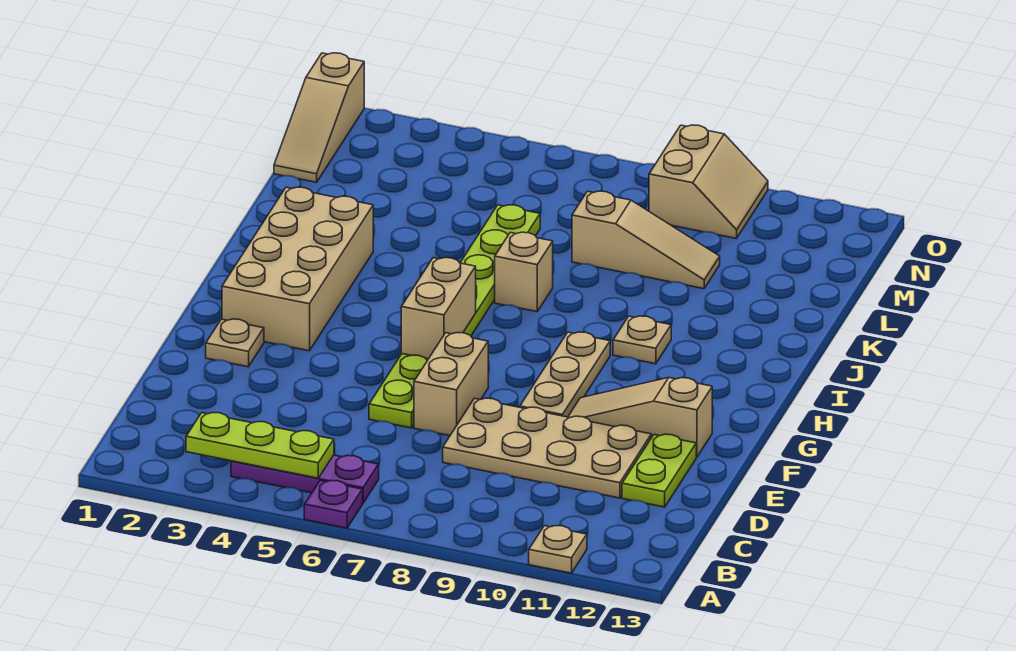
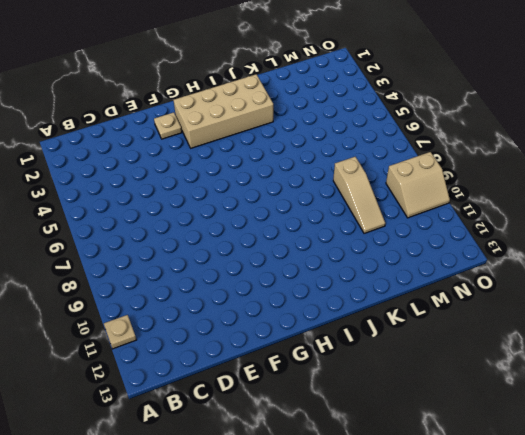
none -> purple plate A6 level 1
none -> purple plate B4:B6 level 1
none -> tan plate D8:E11 level 1

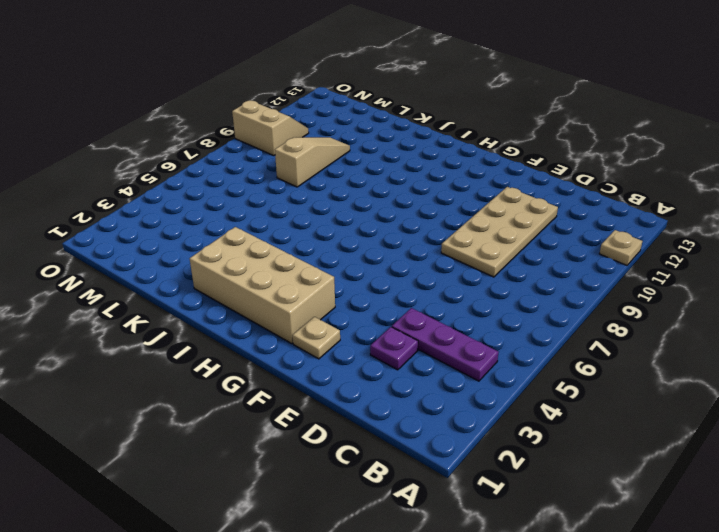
purple plate B4:D4 level 1 -> purple plate B4:B6 level 1
purple plate D3 level 1 -> purple plate A6 level 1
none -> lime plate D12:E12 level 1
none -> lime plate E6:L6 level 1
none -> tan brick E7:F7 level 1

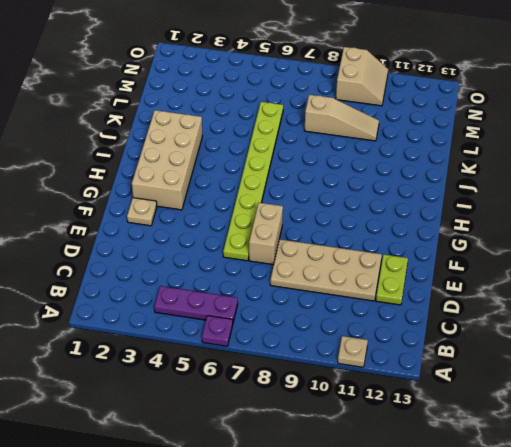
none -> tan plate F9:H9 level 1
none -> tan slope F10:F12 level 1 top 12
none -> tan plate I10 level 1

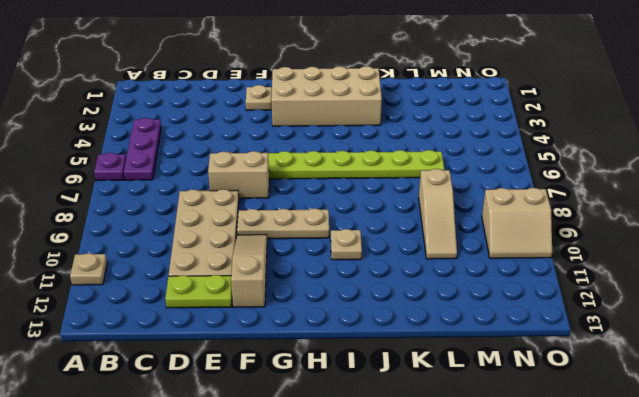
none -> tan brick J7 level 1
none -> tan slope M1:O1 level 1 top O
none -> lime plate B3:B5 level 2

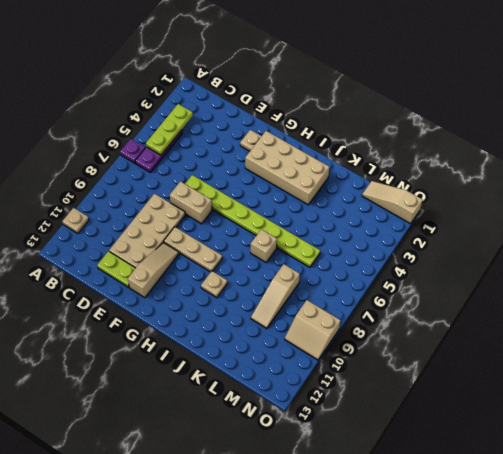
none -> tan brick G6:H6 level 2

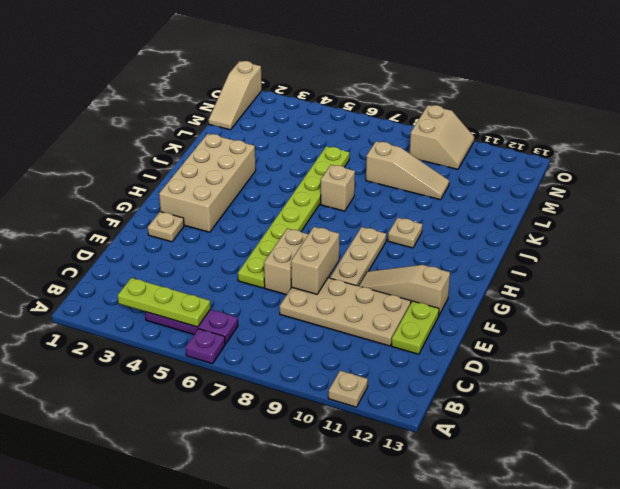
tan brick E8:F8 level 2 -> tan brick G6:H6 level 2

